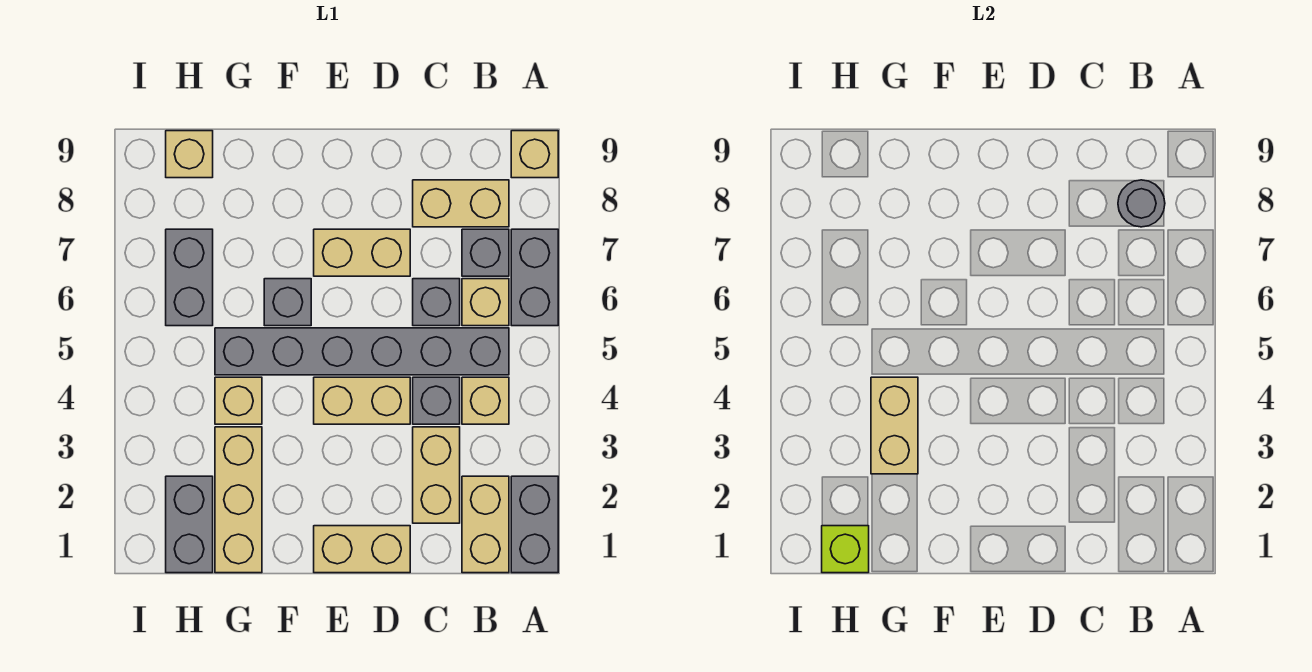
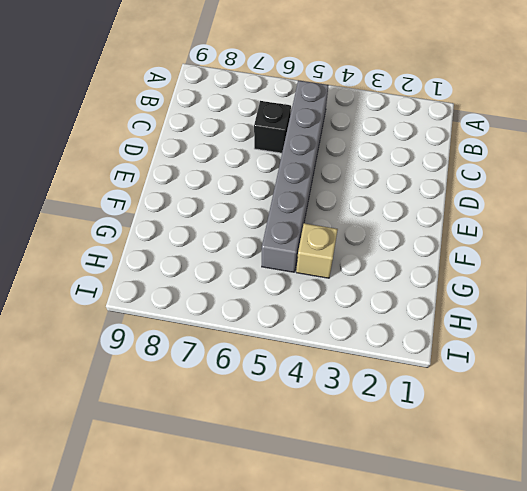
black brick C6 level 1 -> grey brick C6 level 1
none -> grey brick A1:A2 level 1
none -> grey brick A6:A7 level 1
none -> tan brick A9 level 1

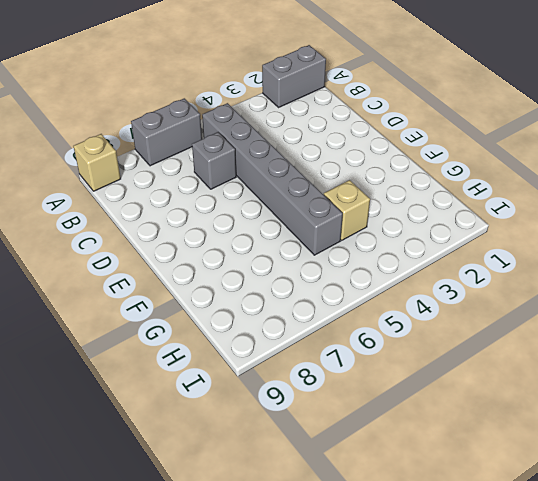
none -> tan brick B1:B2 level 1
none -> tan brick B4 level 1
none -> tan brick B6 level 1

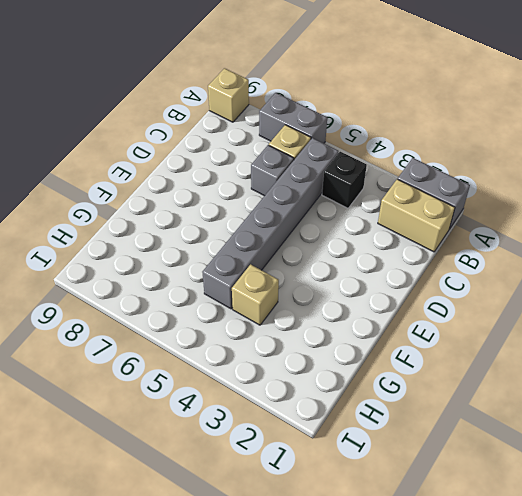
black brick B4 level 1 -> tan brick B4 level 1
none -> grey brick B7 level 1
none -> tan brick B8:C8 level 1
none -> tan brick C2:C3 level 1

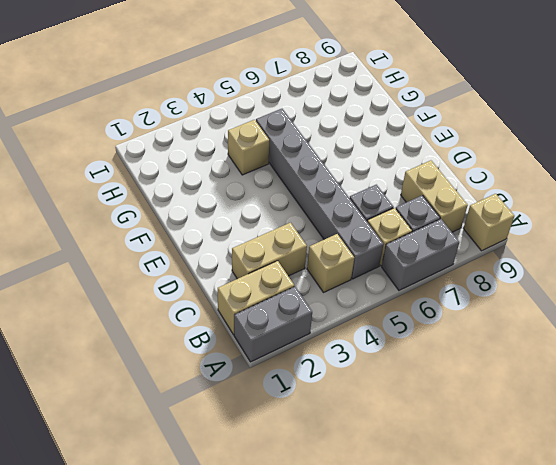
none -> grey brick C4 level 1
none -> tan brick D1:E1 level 1
none -> tan brick D4:E4 level 1

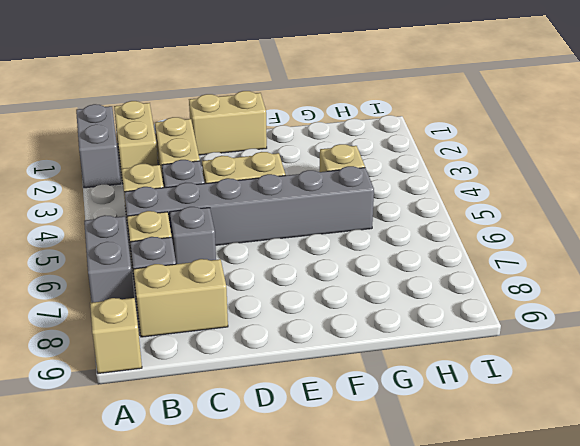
none -> tan brick D7:E7 level 1
none -> grey brick F6 level 1
none -> tan brick G1:G3 level 1

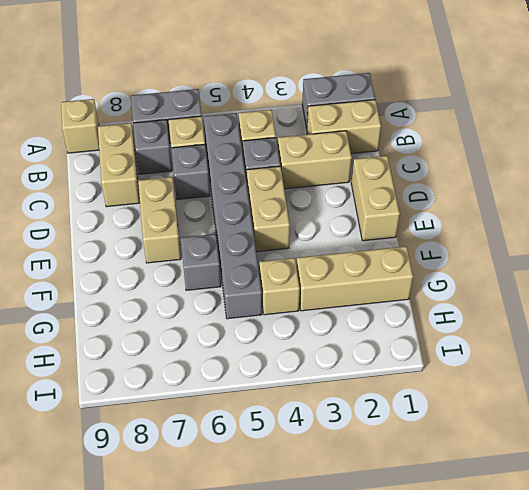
none -> grey brick H1:H2 level 1
none -> grey brick H6:H7 level 1
none -> tan brick H9 level 1

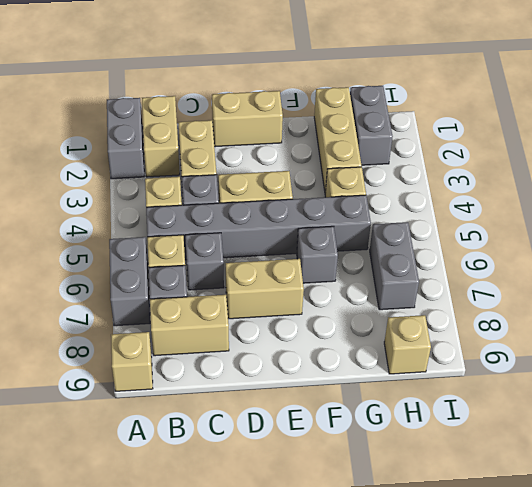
none -> grey round brick B8 level 2
none -> tan brick G3:G4 level 2
none -> lime brick H1 level 2

